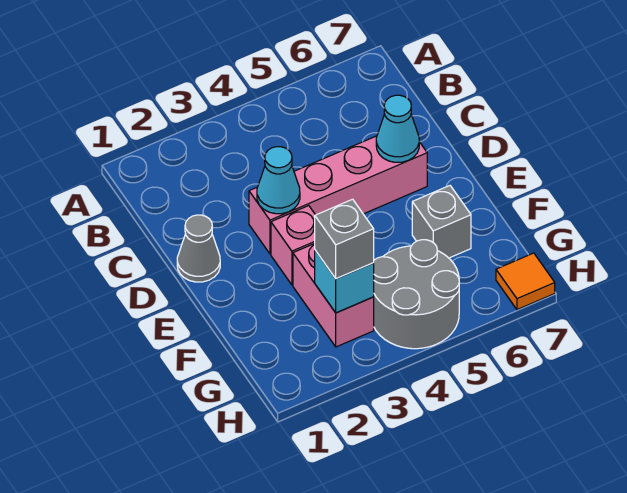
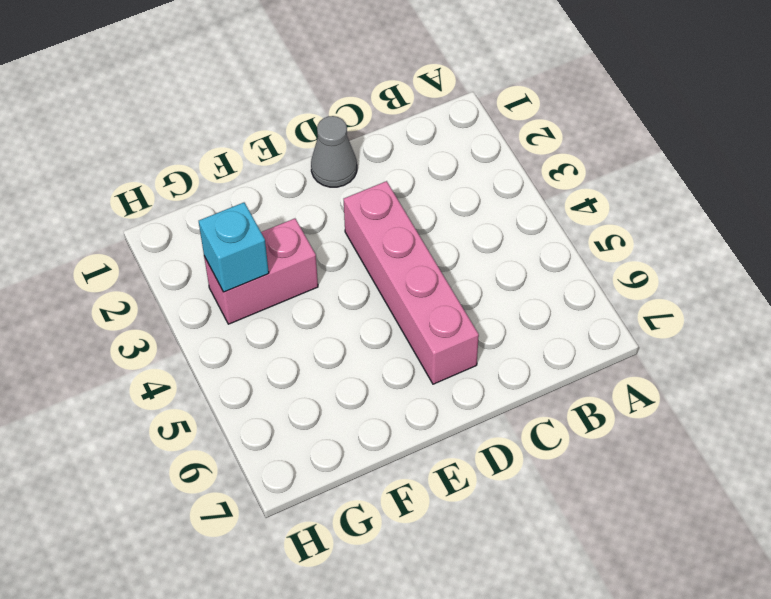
none -> pink brick E3 level 1
none -> grey brick F6 level 1

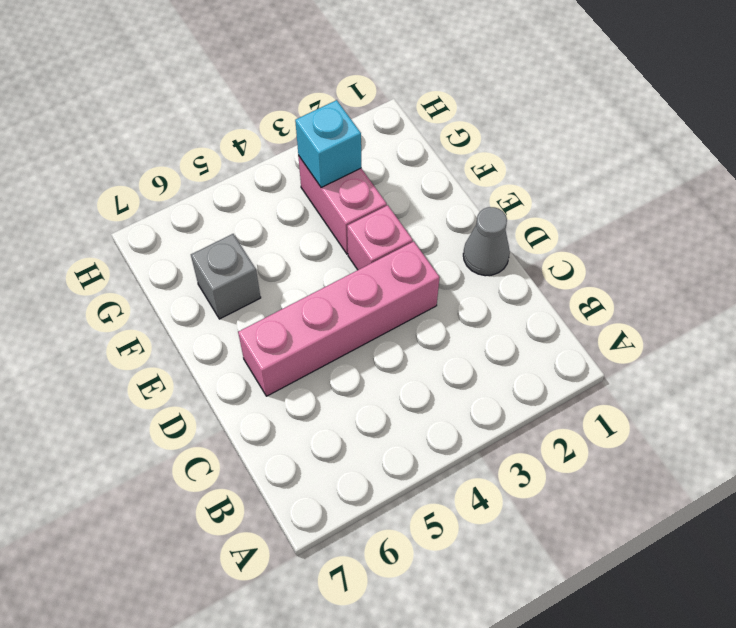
none -> grey round brick G4:H5 level 1
none -> orange tile H7 level 1

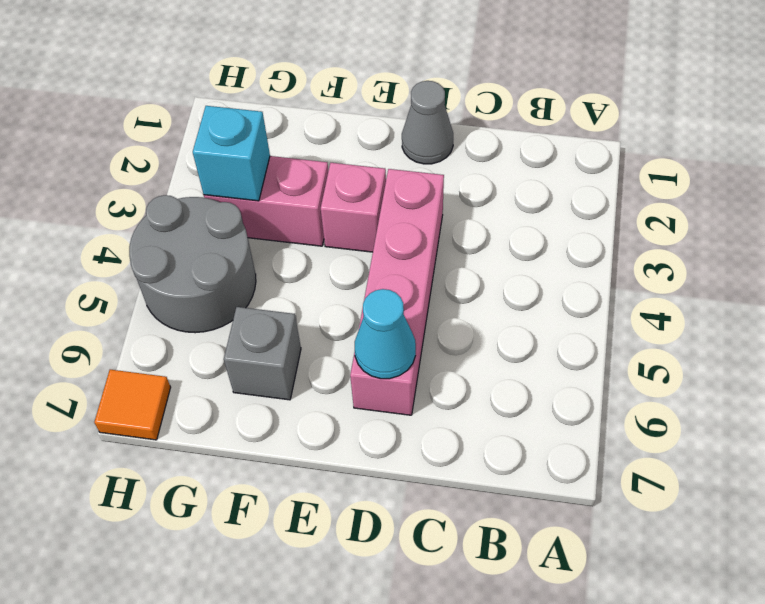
none -> cyan cone D3 level 2
none -> grey brick G3 level 3

